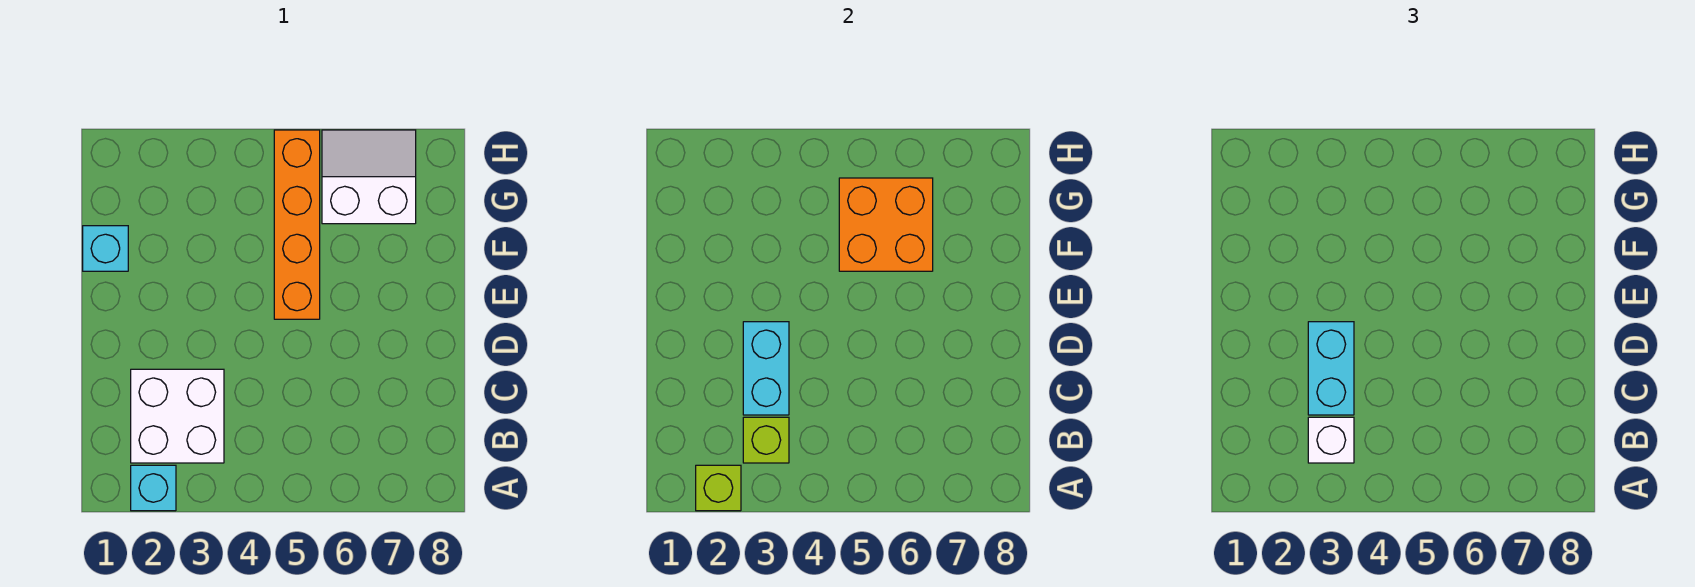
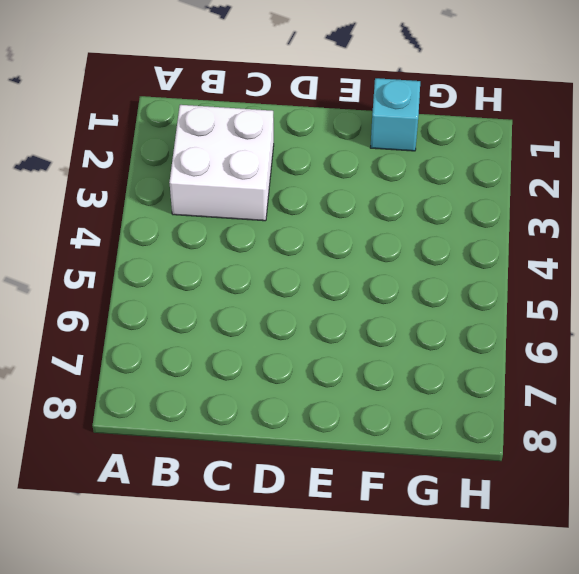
none -> cyan brick A2 level 1
none -> orange brick E5:H5 level 1

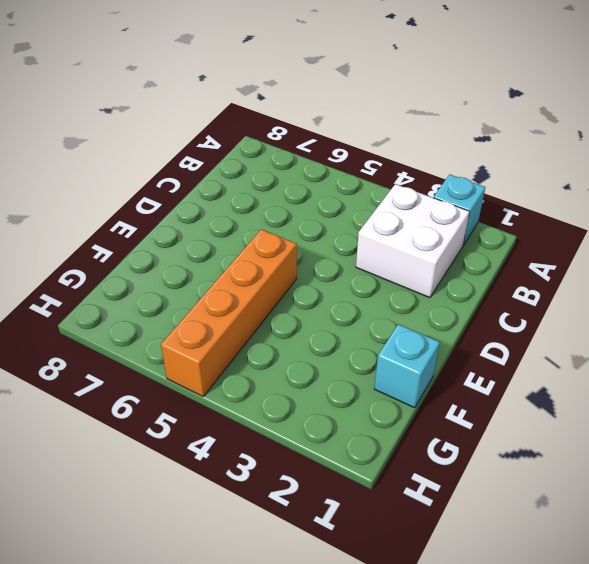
none -> white slope G6:H7 level 1 top G
none -> lime brick A2 level 2

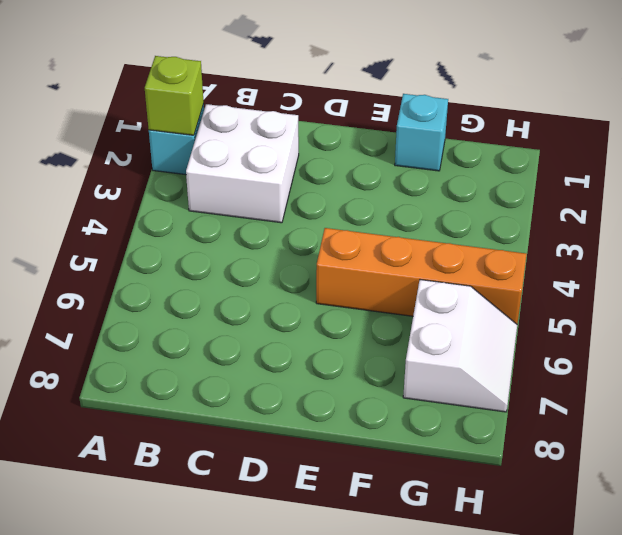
none -> lime brick B3 level 2
none -> cyan brick C3:D3 level 2

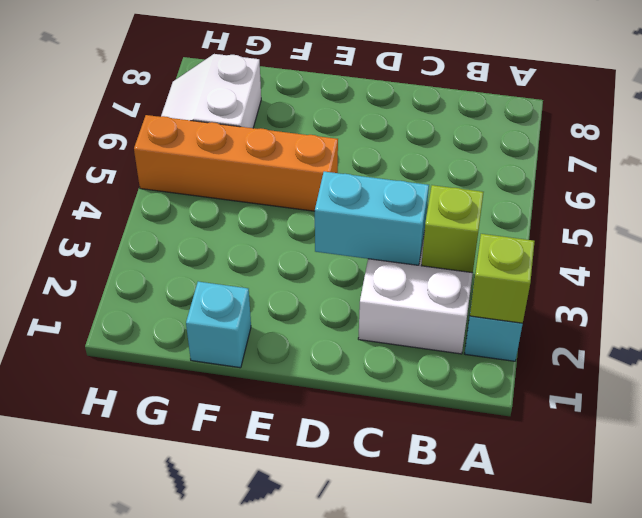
none -> orange brick F5:G6 level 2
none -> white brick B3 level 3

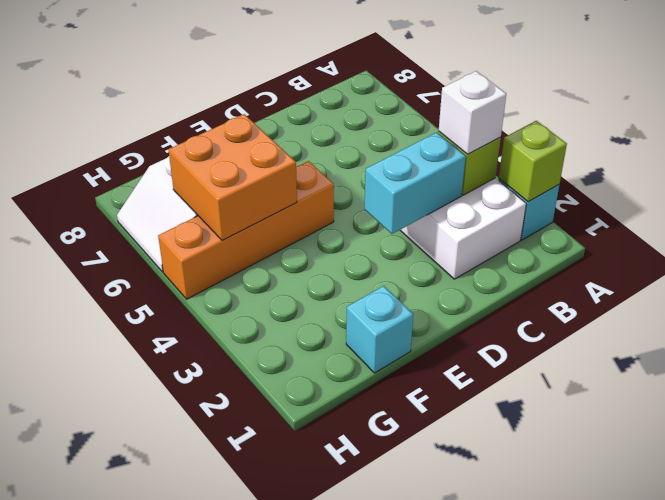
none -> cyan brick C3:D3 level 3

